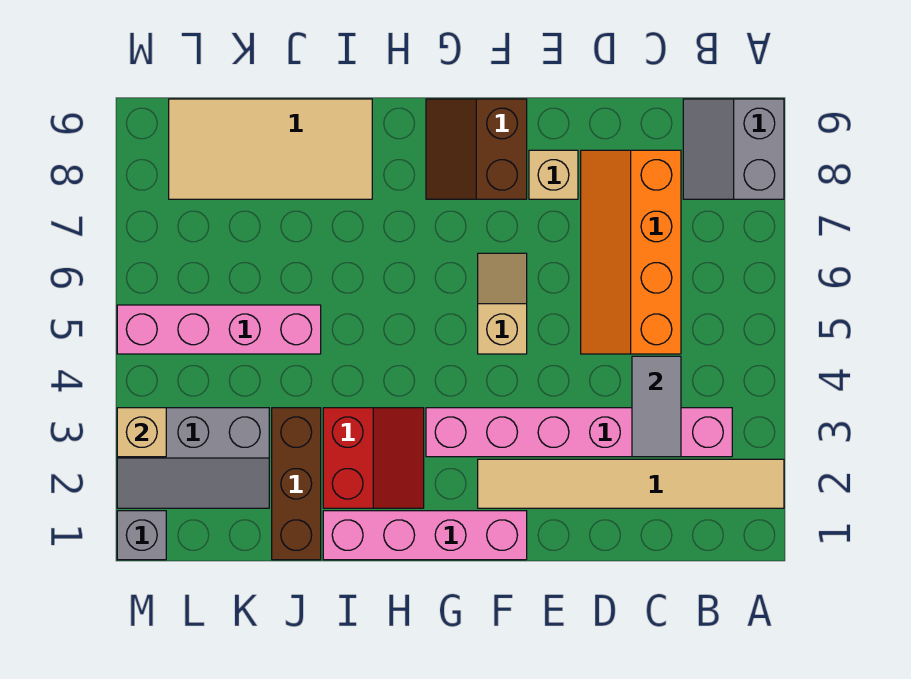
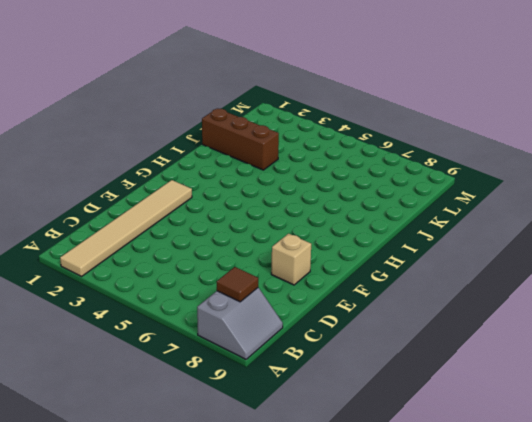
grey slope A8:B9 level 1 top 8 -> grey slope A8:B9 level 1 top A
brown tile B8 level 2 -> none
none -> pink brick B3:G3 level 1
none -> orange slope C5:D8 level 1 top C
none -> pink brick F1:I1 level 1

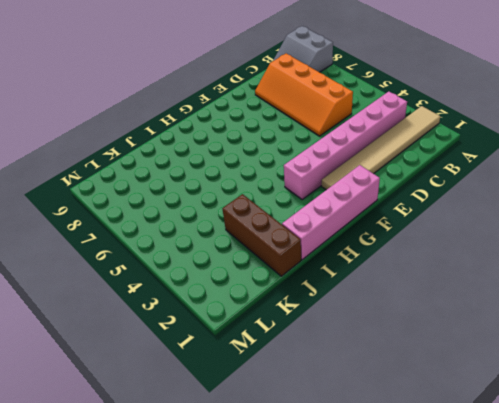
none -> tan brick E8 level 1
none -> tan slope F5:F6 level 1 top 5
none -> brown slope F8:G9 level 1 top F

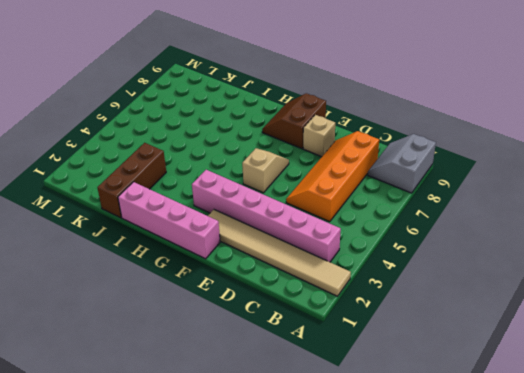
none -> red slope H2:I3 level 1 top I
none -> tan tile I8:L9 level 1
none -> pink brick J5:M5 level 1

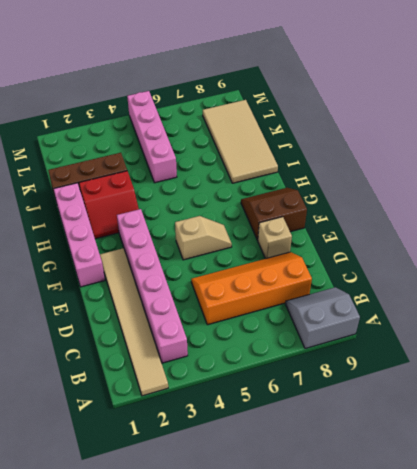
none -> grey slope K2:M3 level 1 top 3
none -> grey brick M1 level 1
none -> grey tile C3:C4 level 2

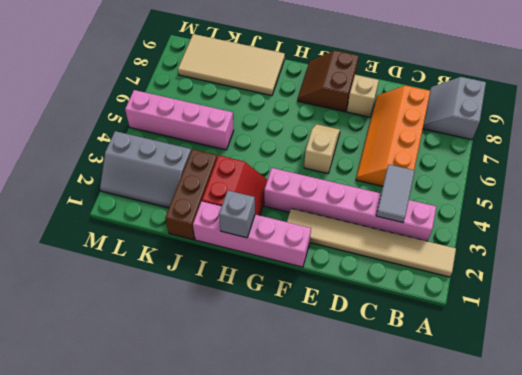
grey brick H1 level 2 -> grey brick M1 level 1
none -> tan brick M3 level 2

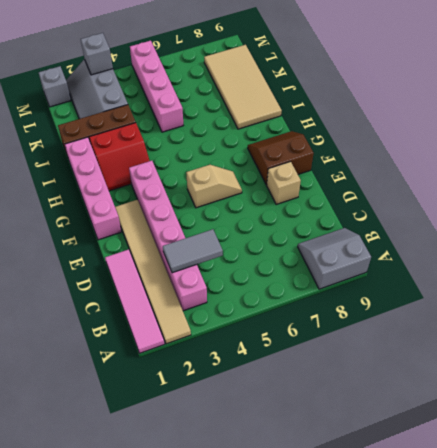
pink tile A1:D1 level 1 -> none
grey brick M3 level 2 -> tan brick M3 level 2
none -> orange slope C5:D8 level 1 top C

